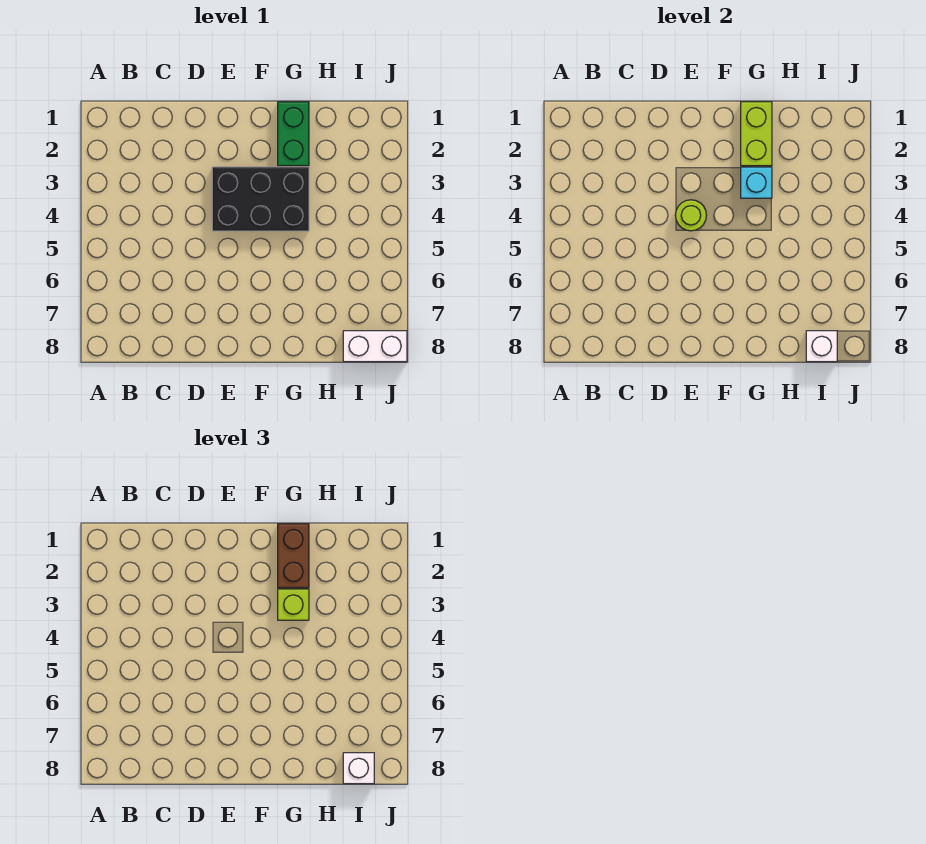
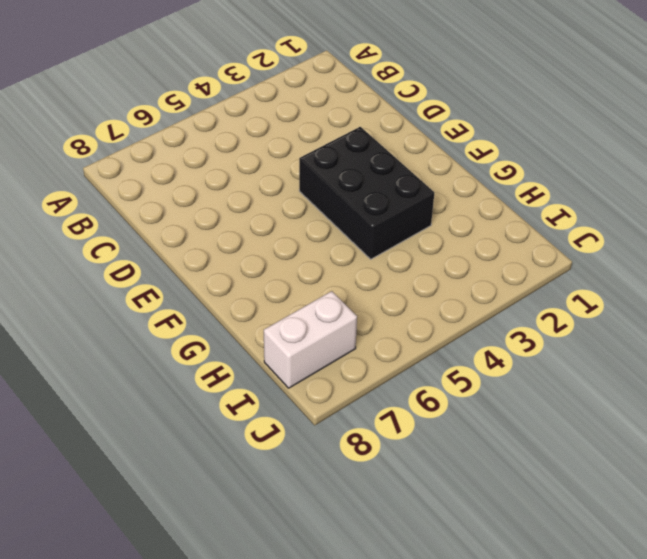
white brick I7:I8 level 1 -> white brick I8:J8 level 1
none -> green brick G1:G2 level 1
none -> lime round brick E4 level 2

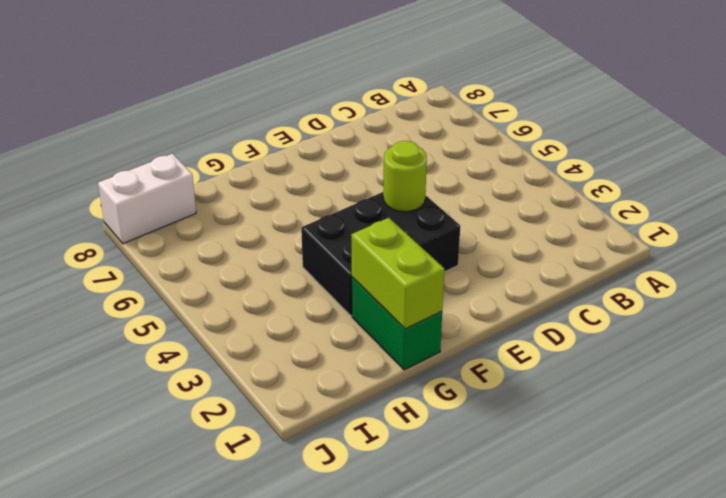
none -> cyan brick G3 level 2
none -> white brick I8 level 2

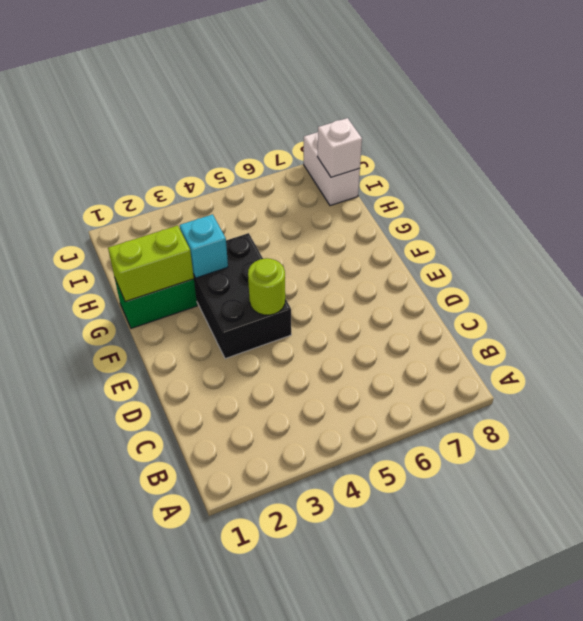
none -> brown brick G1:G2 level 3
none -> lime brick G3 level 3

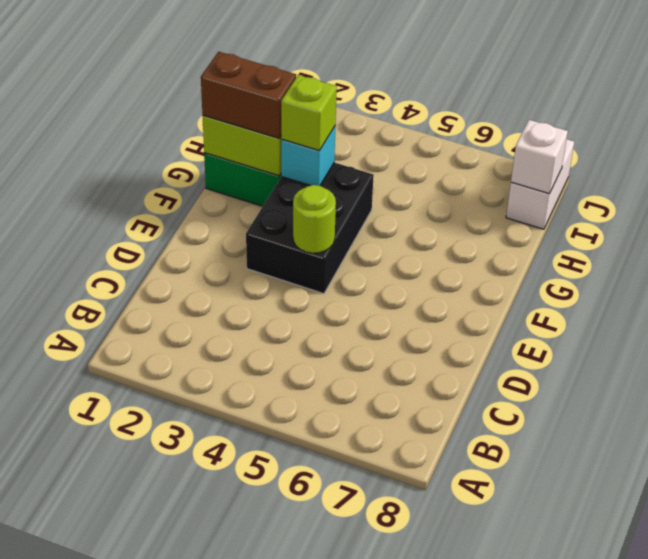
none -> white brick I8 level 3

